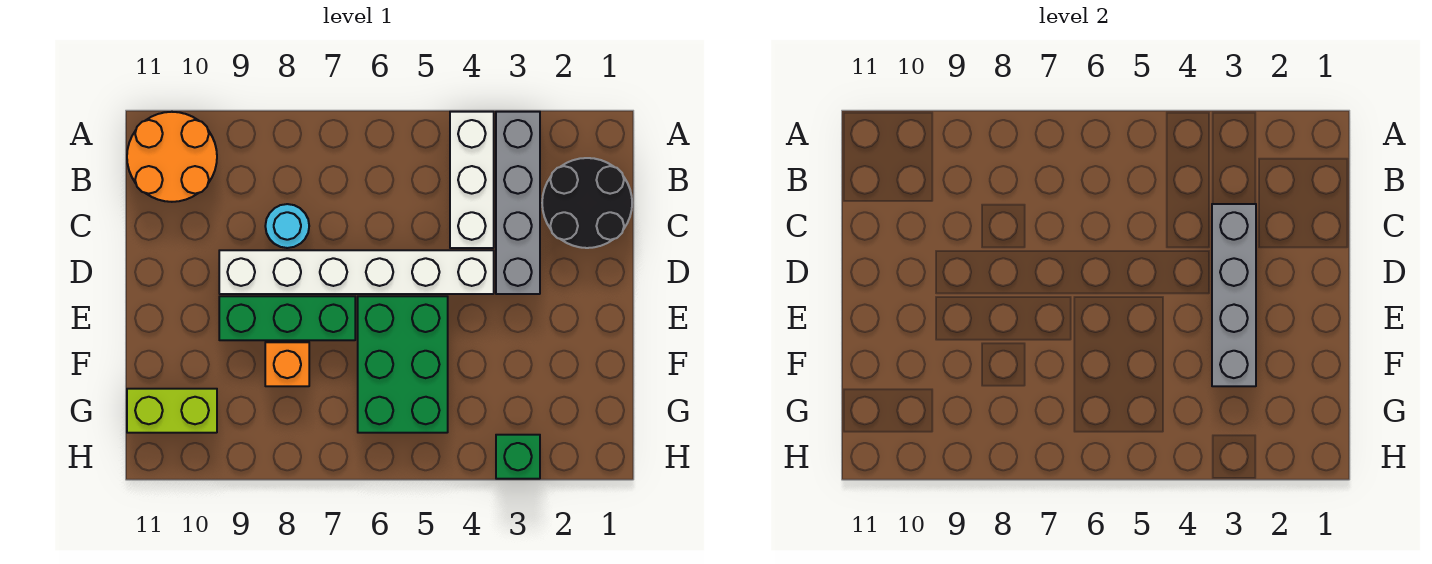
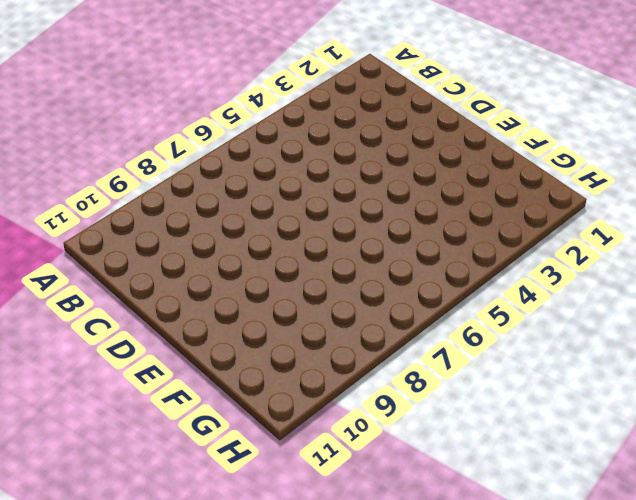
none -> grey brick A3:D3 level 1
none -> white brick A4:C4 level 1
none -> orange round brick A10:B11 level 1

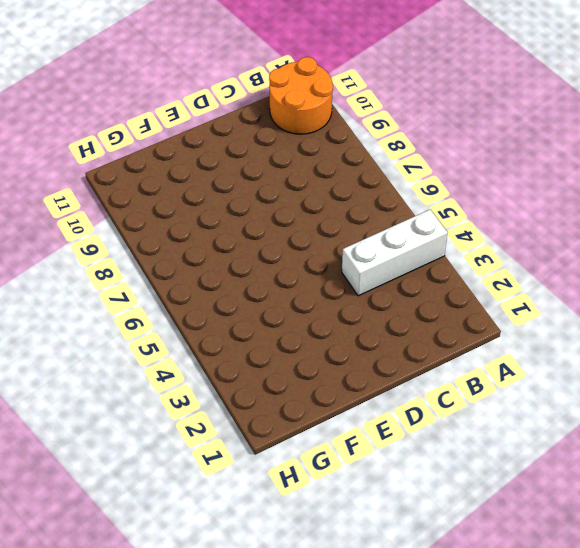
none -> grey brick A3:D3 level 1
none -> black round brick B1:C2 level 1
none -> cyan round brick C8 level 1

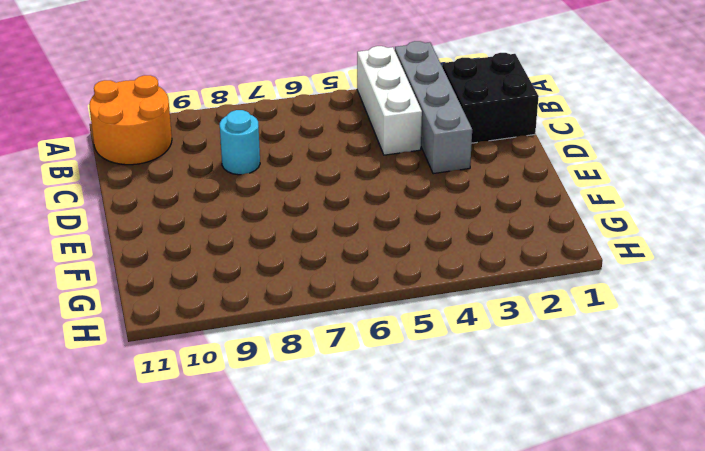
black brick B1:C2 level 1 -> black round brick B1:C2 level 1
none -> white brick D4:D9 level 1
none -> green brick E5:G6 level 1
none -> green brick E7:E9 level 1

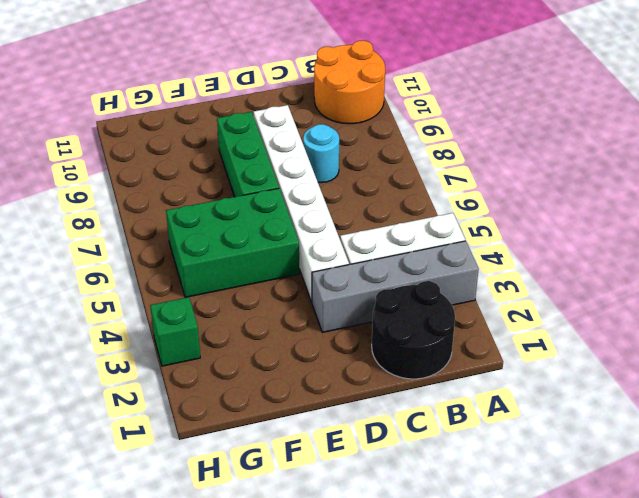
none -> orange brick F8 level 1
none -> lime brick G10:G11 level 1
none -> grey brick C3:F3 level 2

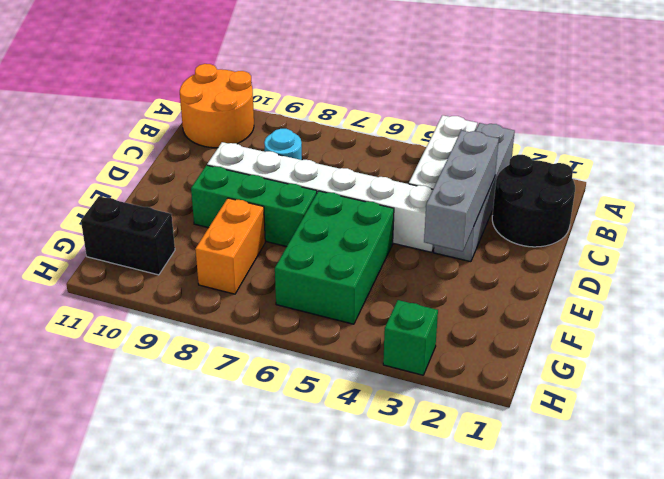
grey brick C3:E3 level 2 -> grey brick C3:F3 level 2
orange brick F8:G8 level 1 -> orange brick F8 level 1
black brick G10:G11 level 1 -> lime brick G10:G11 level 1

